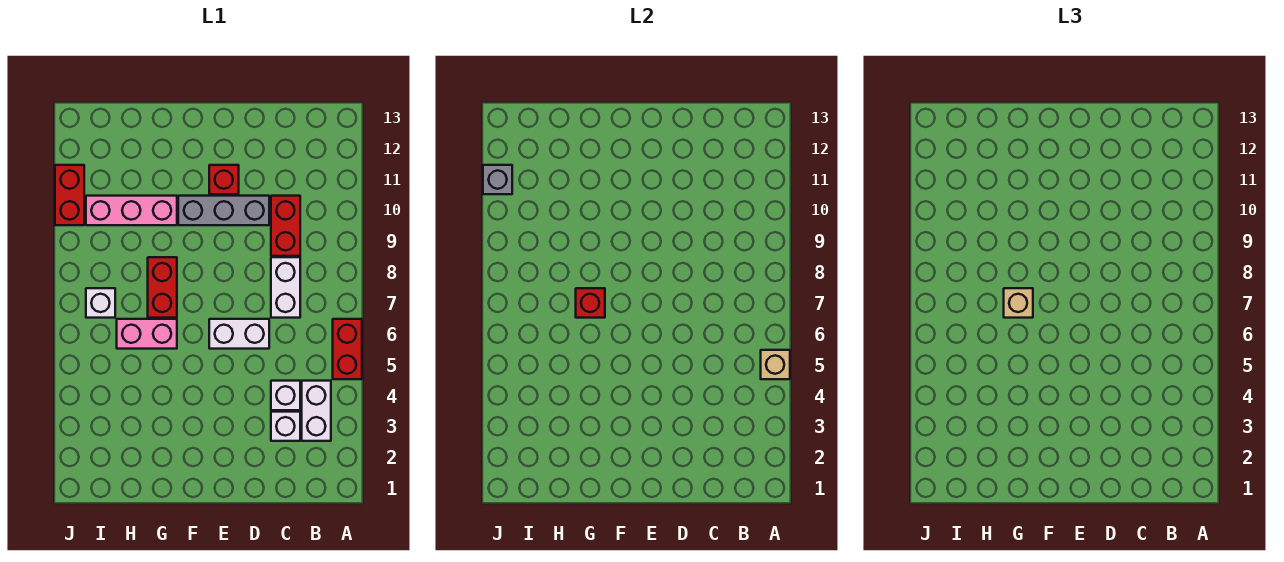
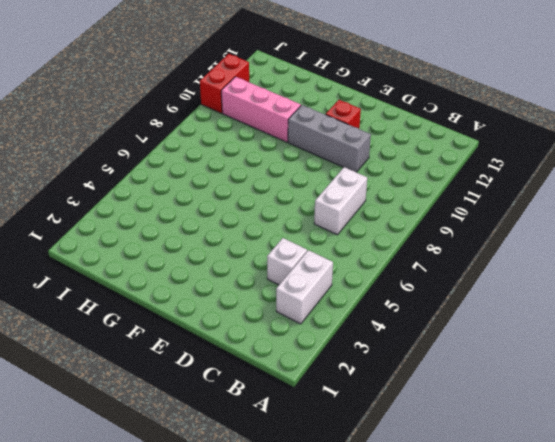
none -> red brick A5:A6 level 1
none -> white brick C3 level 1
none -> red brick C9:C10 level 1

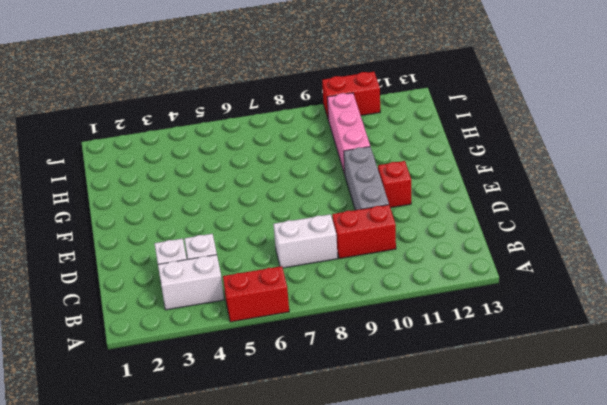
none -> white brick D6:E6 level 1
none -> pink brick G6:H6 level 1
none -> red brick G7:G8 level 1

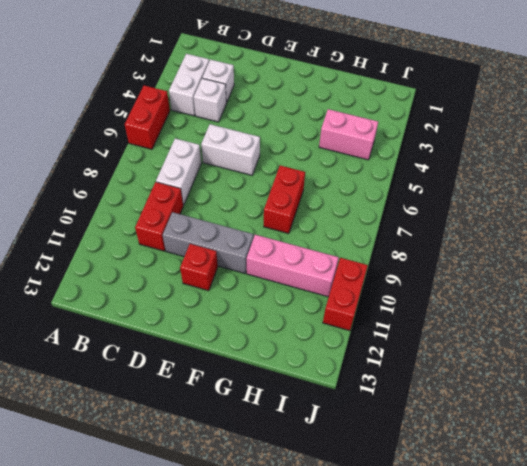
pink brick H4:I4 level 1 -> pink brick G6:H6 level 1
none -> white brick I7 level 1
none -> tan brick A5 level 2
none -> red brick G7 level 2

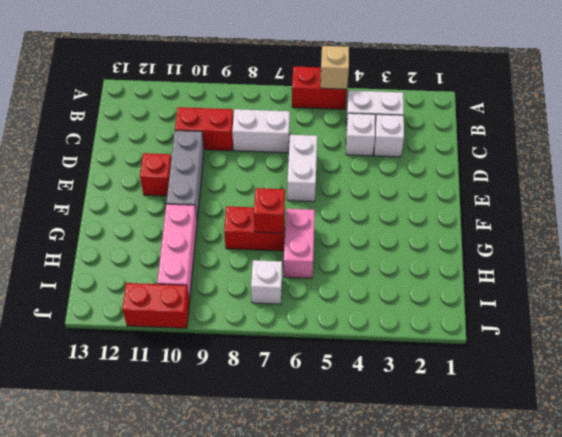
none -> grey brick J11 level 2
none -> tan brick G7 level 3

